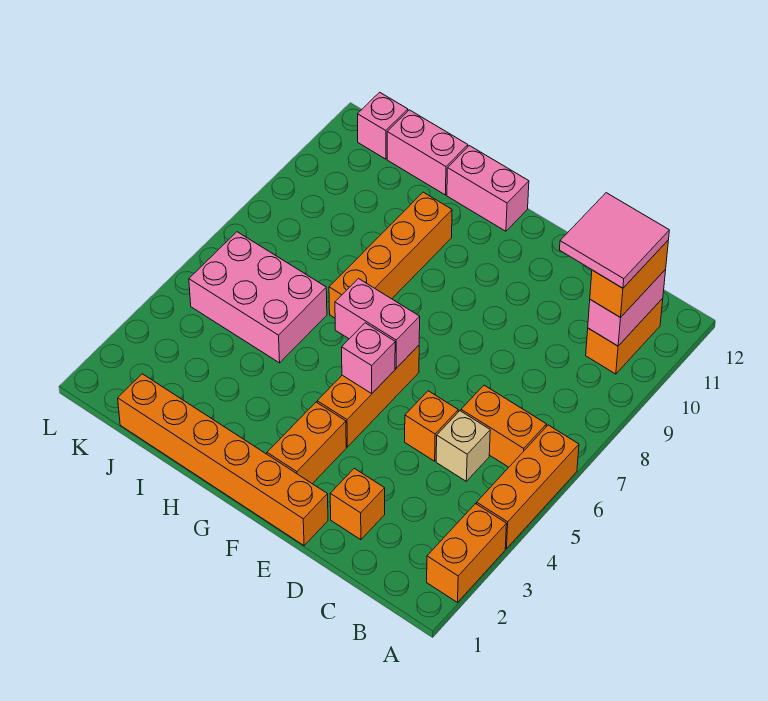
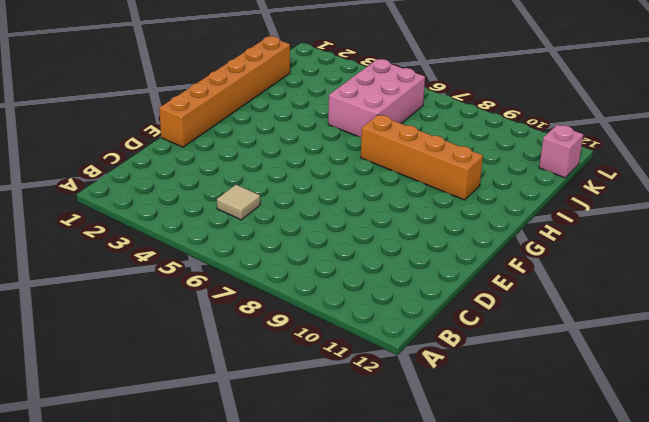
tan tile C5 level 1 -> tan brick C5 level 1
none -> orange brick A2:A3 level 1
none -> orange brick A4:A6 level 1
none -> orange brick B6:C6 level 1

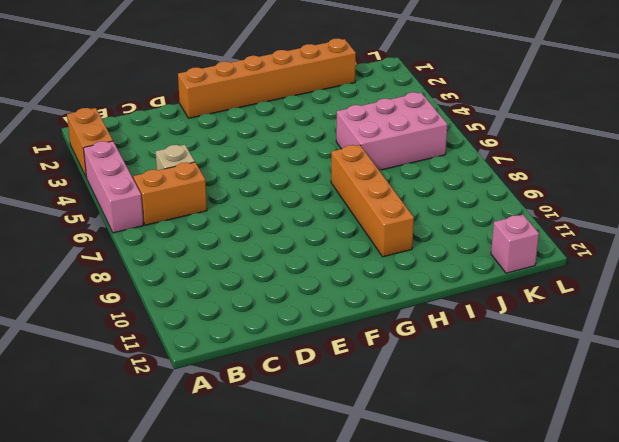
pink brick A4:A6 level 1 -> orange brick A4:A6 level 1
none -> orange brick B10:B11 level 1
none -> orange brick D2 level 1
none -> orange brick D5 level 1

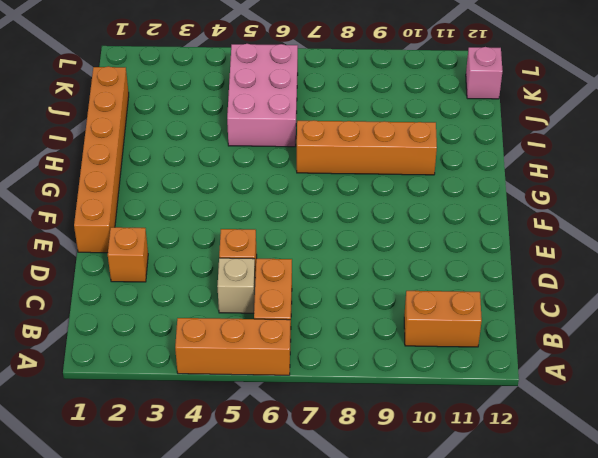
none -> orange brick A2:A3 level 1
none -> orange brick F2:F3 level 1
none -> orange brick F4:F6 level 1

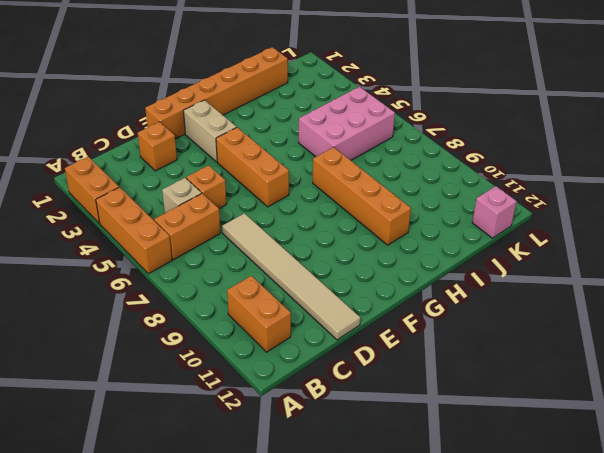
tan tile D7:D12 level 1 -> none
tan brick F2:F3 level 1 -> orange brick F2:F3 level 1
none -> pink brick G12:H12 level 1
none -> pink brick I12:J12 level 1
none -> pink brick B10:B11 level 2

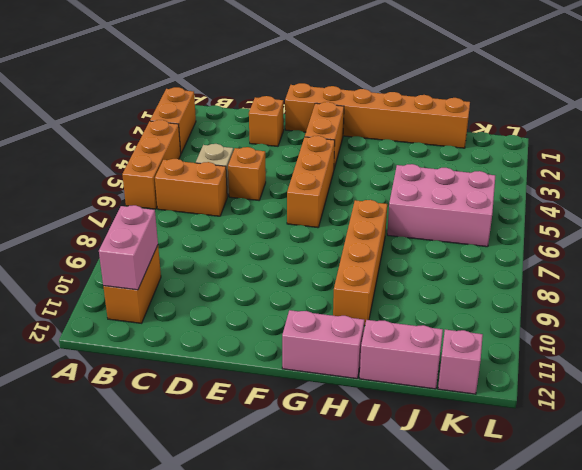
none -> pink brick F5 level 2
none -> pink brick F6:G6 level 2
none -> orange brick B10:B11 level 3

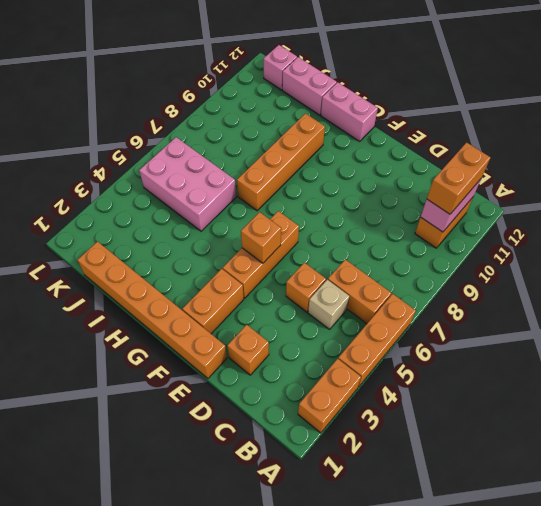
orange brick F5 level 2 -> pink brick F5 level 2
none -> pink brick F6:G6 level 2
none -> pink tile B10:C11 level 4

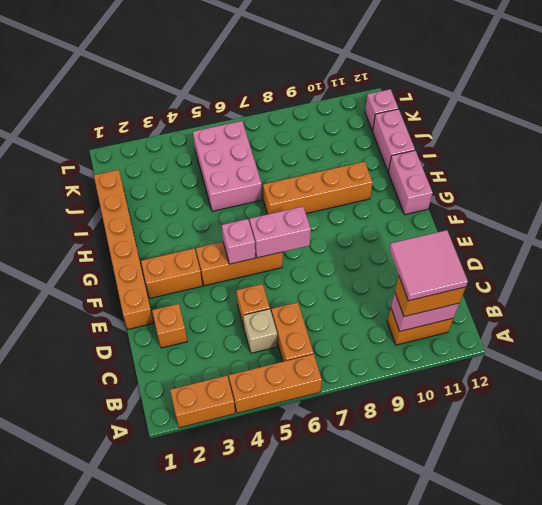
pink brick F6:F7 level 2 -> pink brick F6:G6 level 2

